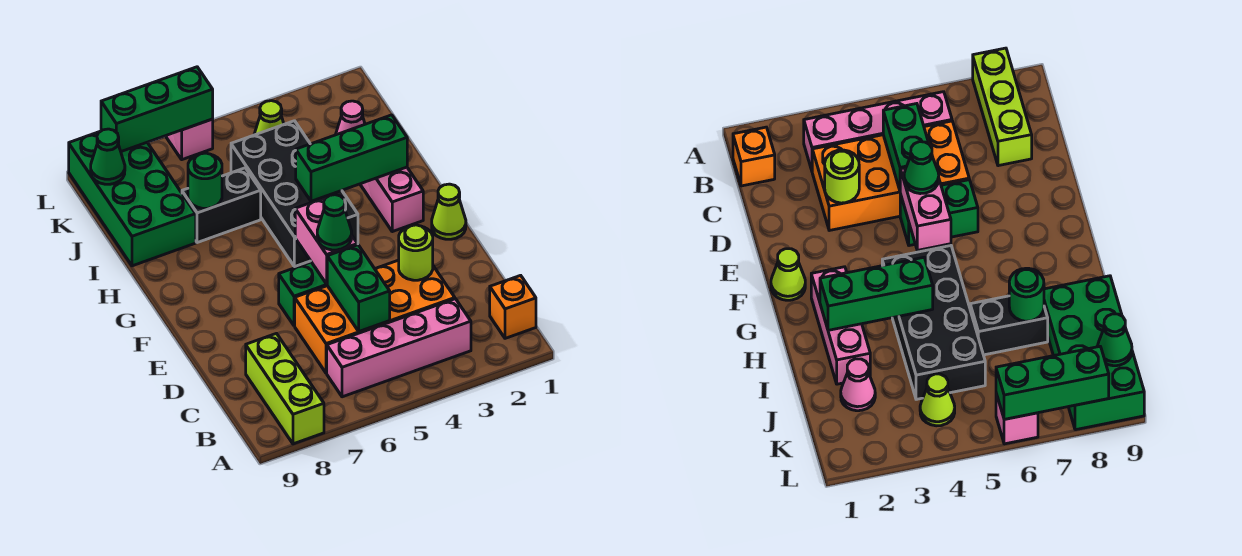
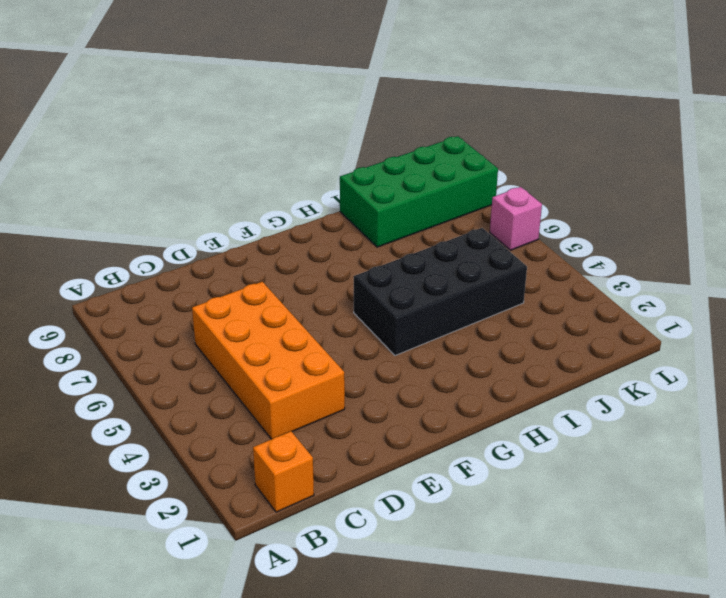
none -> lime brick A8:C8 level 1
none -> pink brick B3:B6 level 1
none -> green brick E5:E6 level 1

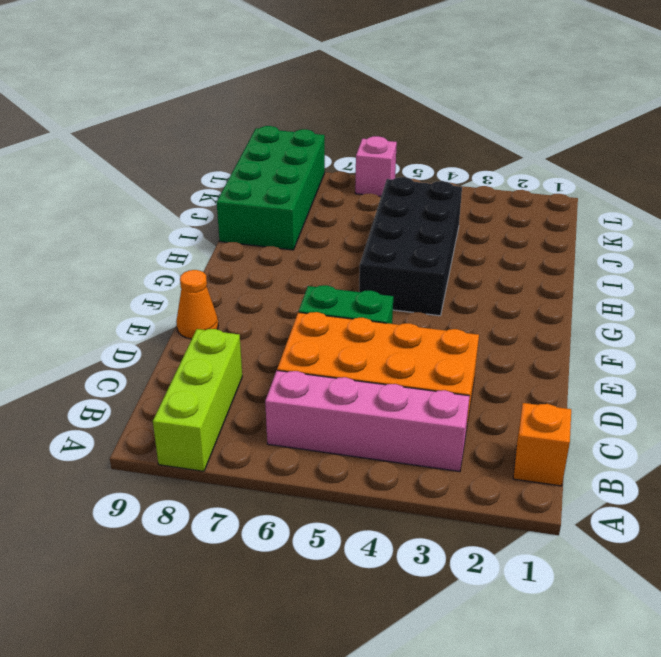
orange cone E9 level 1 -> none
none -> lime cone F1 level 1
none -> pink brick G2:I2 level 1
none -> black brick I6:I7 level 1

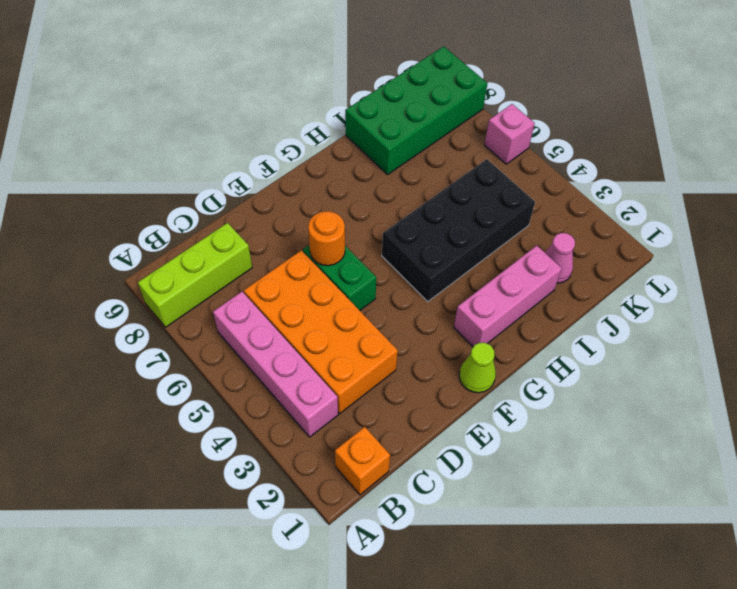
orange round brick E6 level 2 -> none
none -> black brick I6:I7 level 1
none -> lime cone K4 level 1
none -> green brick C5:D5 level 2

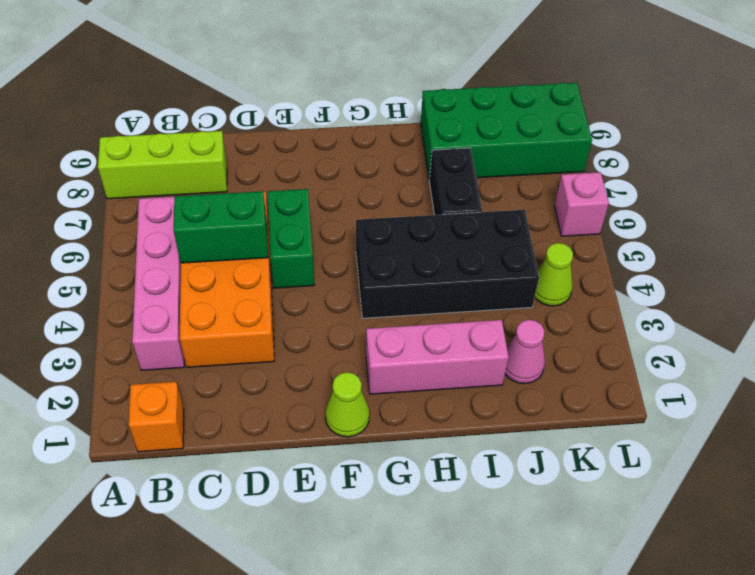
none -> lime round brick D3 level 2
none -> pink brick E5:F5 level 2
none -> green brick H2:H4 level 2

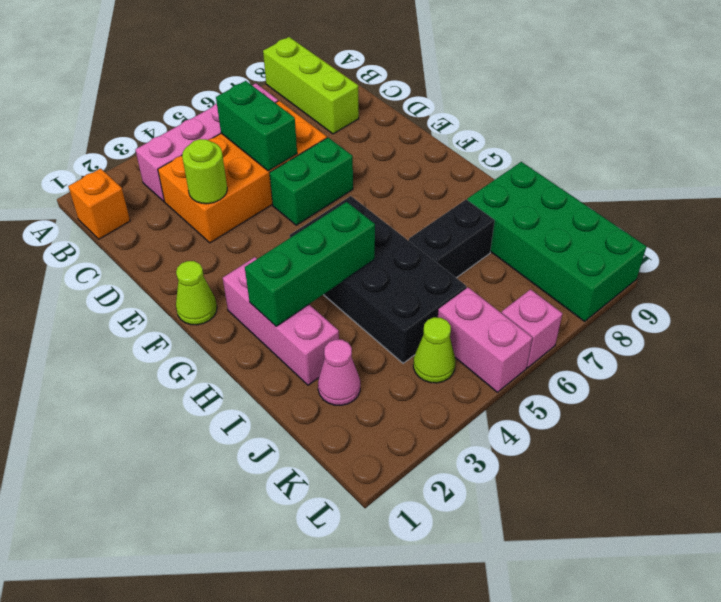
pink brick K5:L5 level 1 -> pink brick E5:F5 level 2
none -> green round brick I7 level 2
none -> green cone K9 level 2
none -> green brick L6:L8 level 2

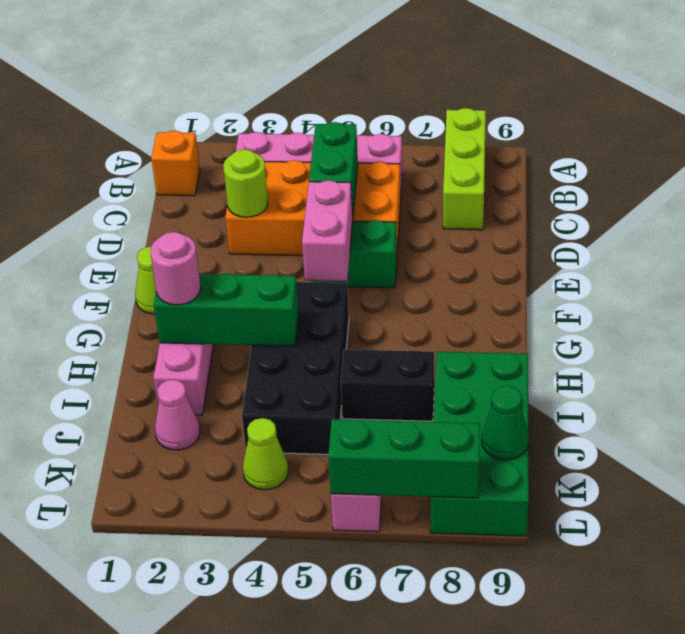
pink round brick H2 level 3 -> none
none -> green round brick I7 level 2
none -> green cone E5 level 3

